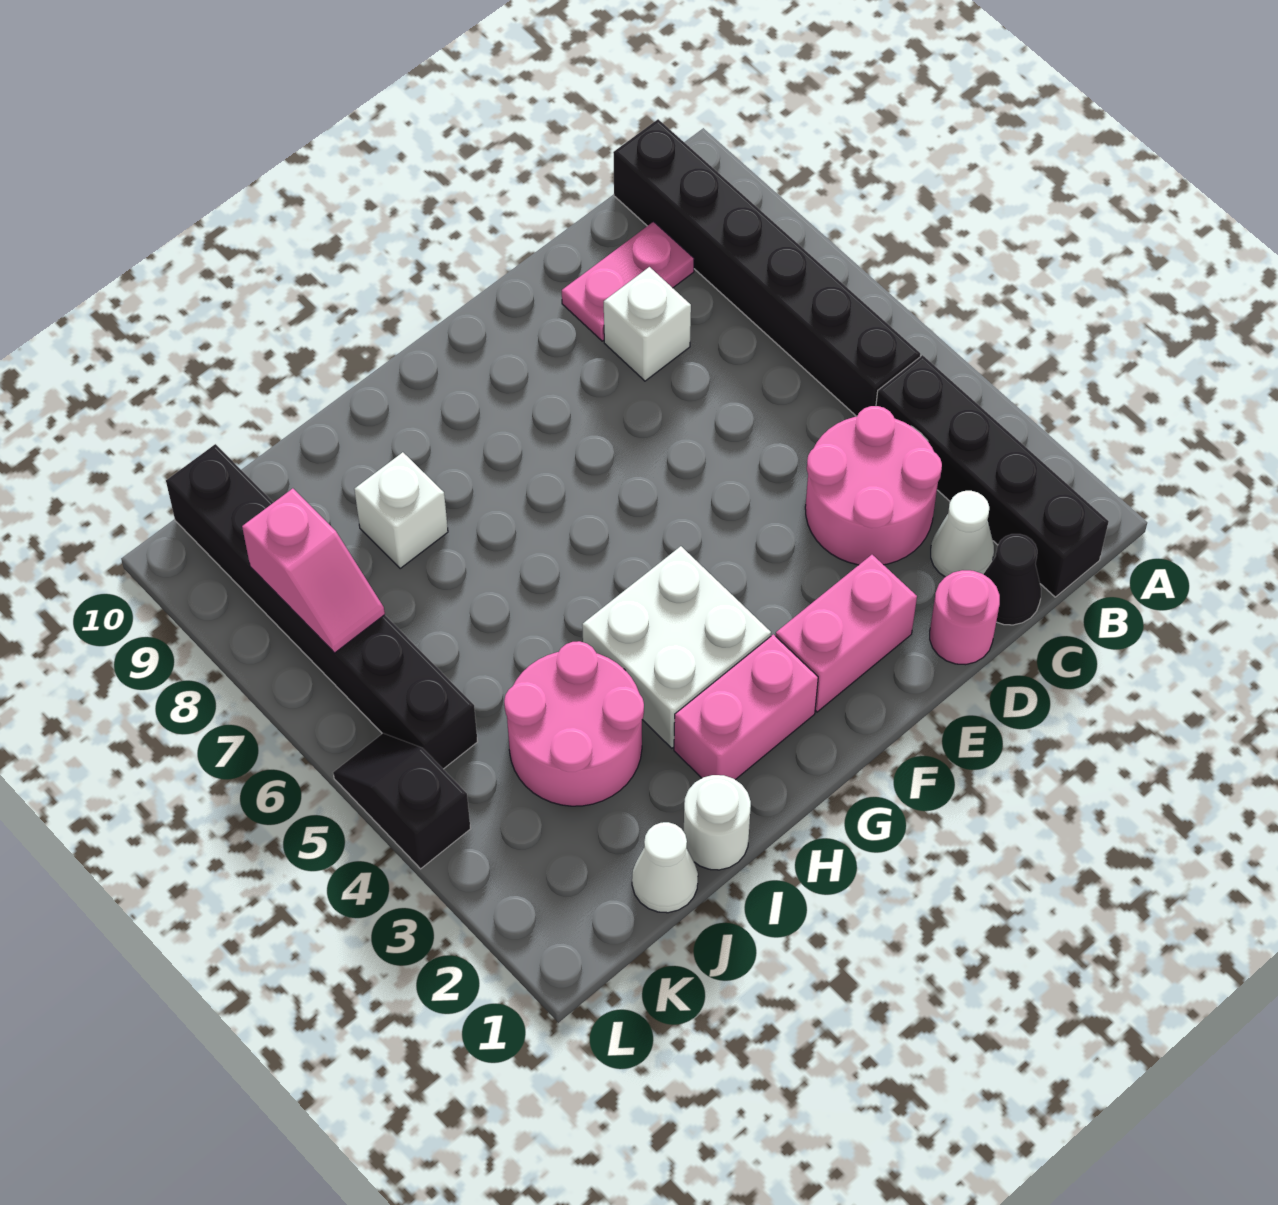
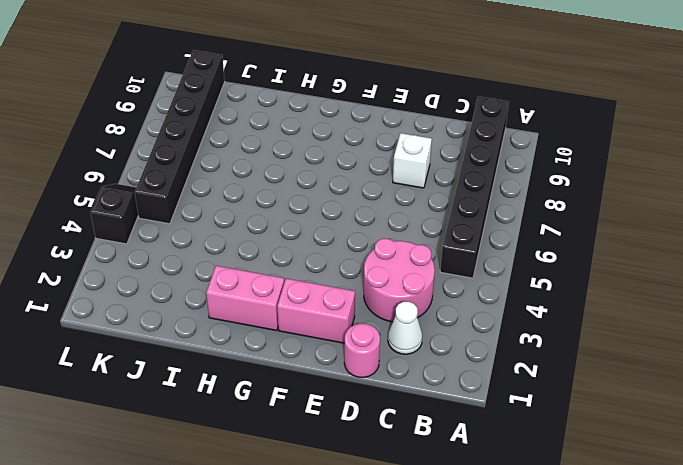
none -> black brick B1:B4 level 1
none -> black cone C1 level 1
none -> pink plate C9:D9 level 1

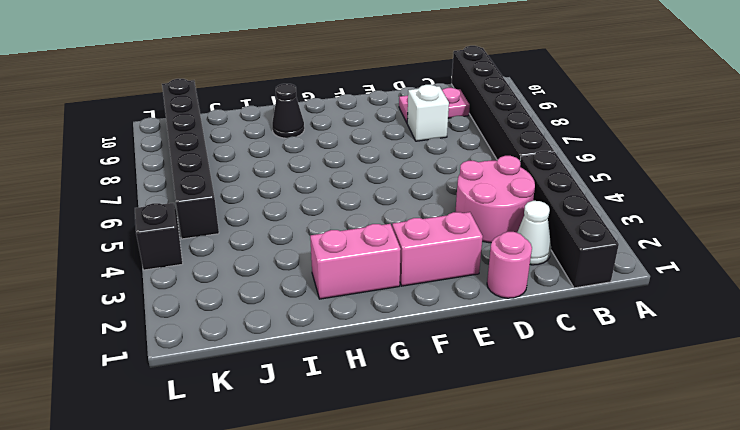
black cone H9 level 1 -> black cone C1 level 1
none -> white brick G3:H4 level 1
none -> white round brick I1 level 1
none -> pink round brick I3:J4 level 1

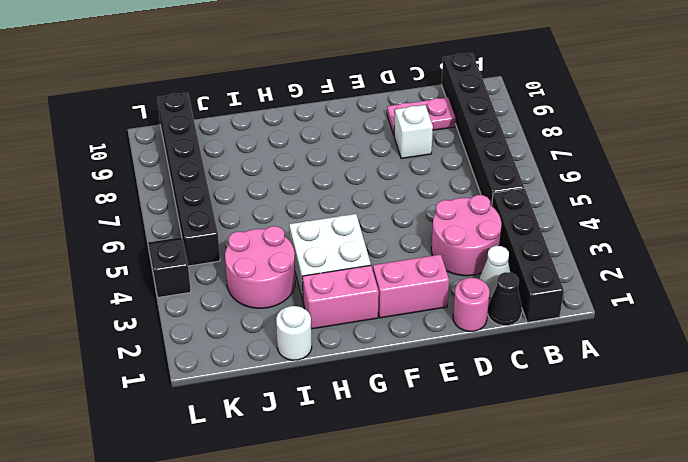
none -> white brick I8 level 1
none -> white cone J1 level 1
none -> pink slope K7:K8 level 2 top 8

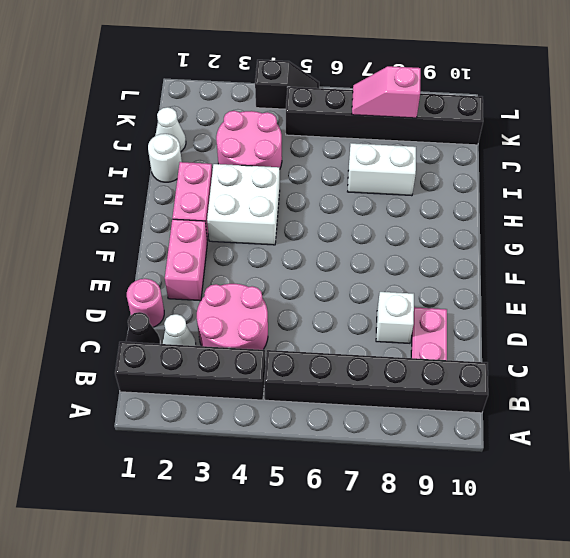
white brick I7:I8 level 1 -> white brick I8 level 1

